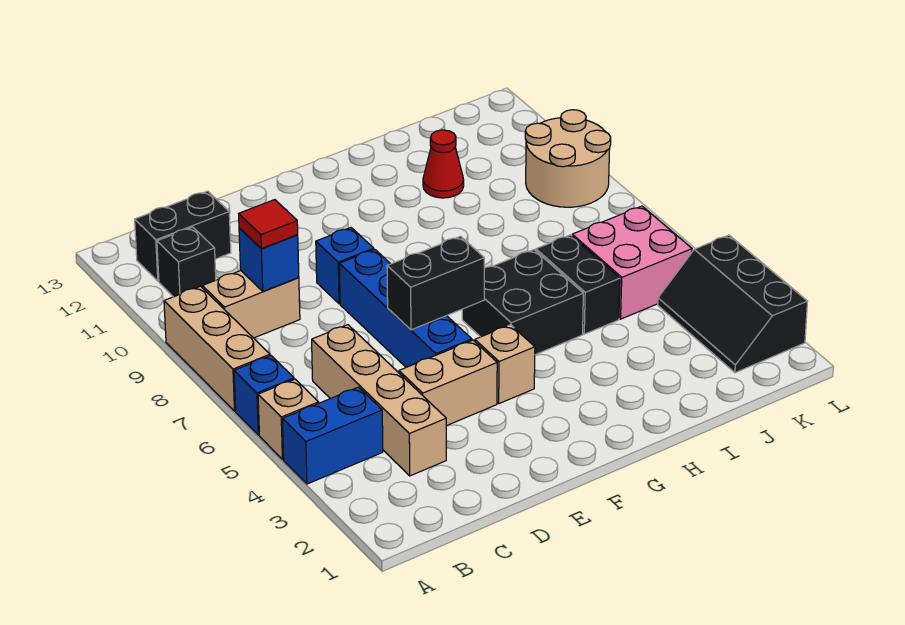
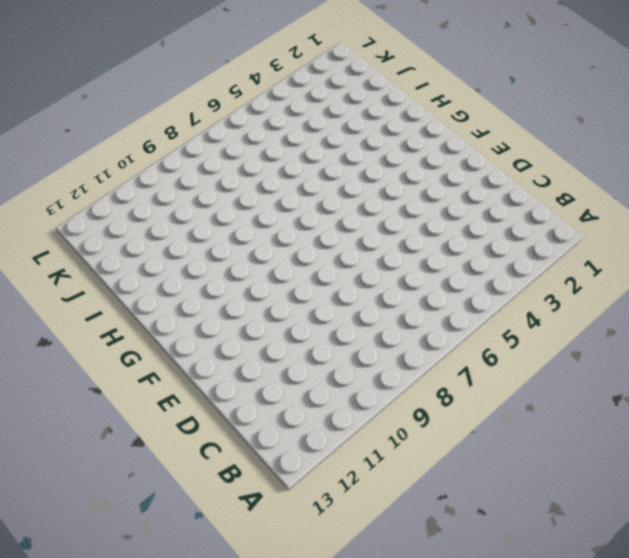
none -> blue brick A4:B4 level 1
none -> tan brick A5 level 1
none -> blue brick A6 level 1

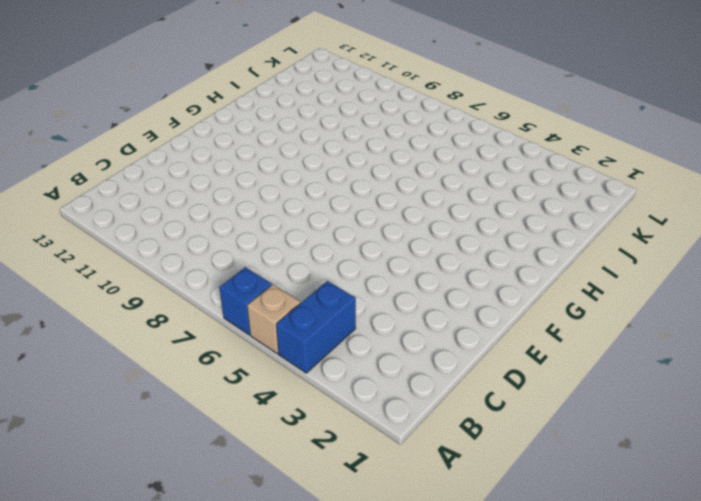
none -> tan brick A7:A9 level 1
none -> tan brick B9:C9 level 1
none -> black brick B11 level 1

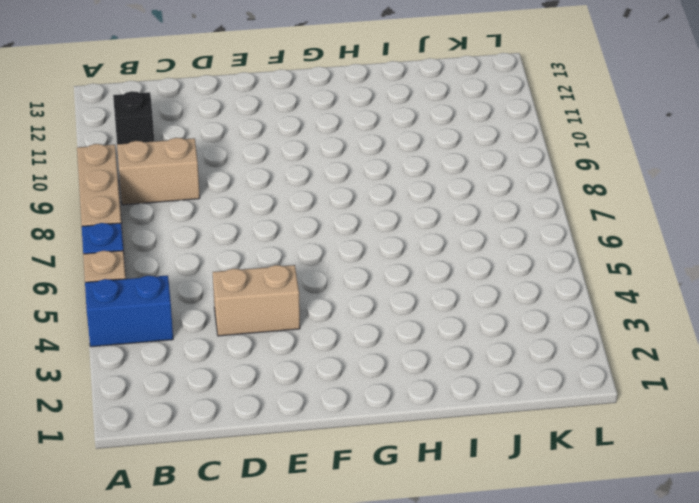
none -> black brick B12:C12 level 1
none -> tan brick C3:C6 level 1
none -> blue brick E5:E8 level 1

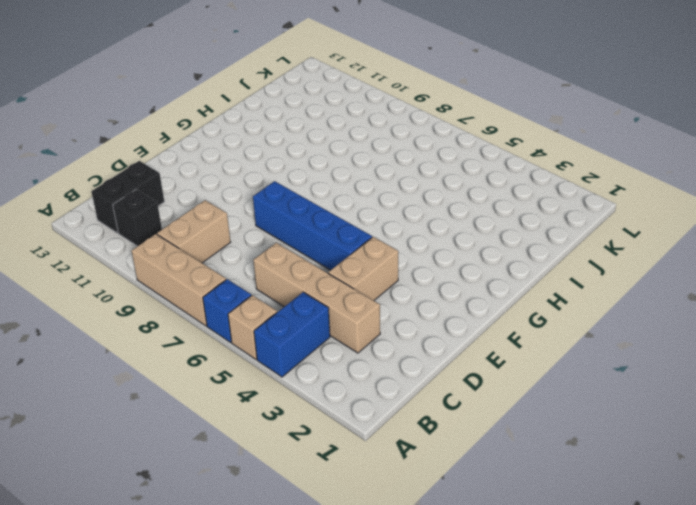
none -> blue brick E9 level 1
none -> tan brick F4 level 1
none -> black brick G5:H6 level 1

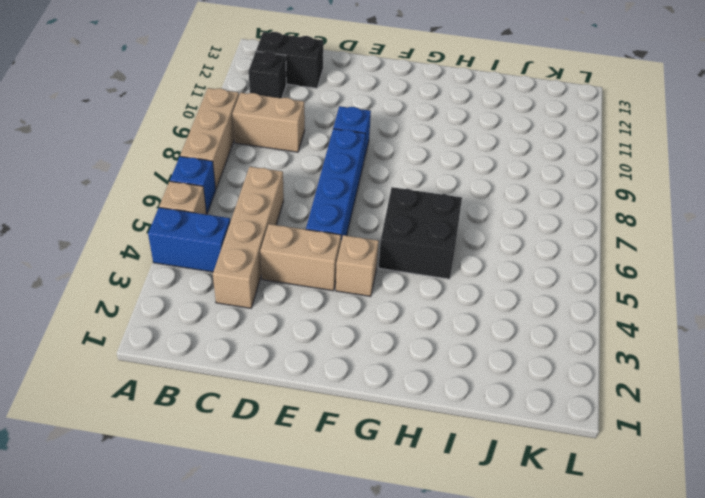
none -> black brick I5:I6 level 1
none -> red cone I11 level 1
none -> pink brick J5:K6 level 1

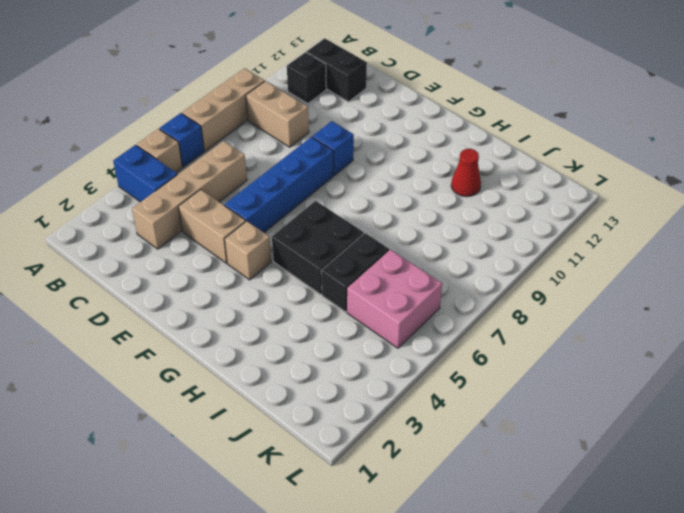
none -> black slope K2:L4 level 1 top L
none -> tan round brick K9:L10 level 1
none -> blue brick C9 level 2

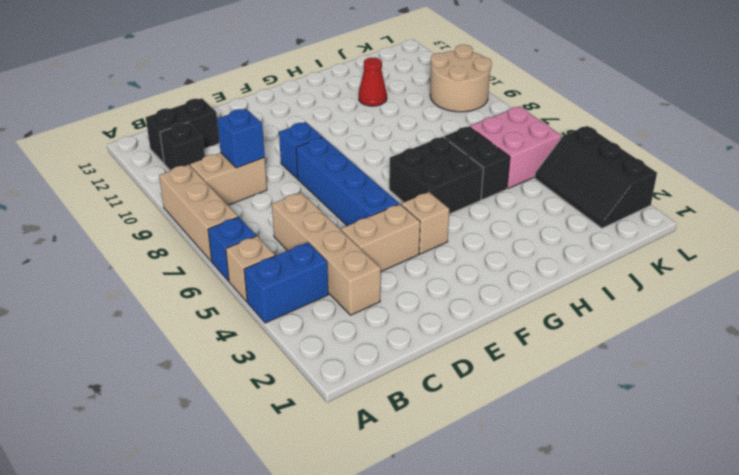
none -> black brick E6:F6 level 2
none -> red tile C9 level 3

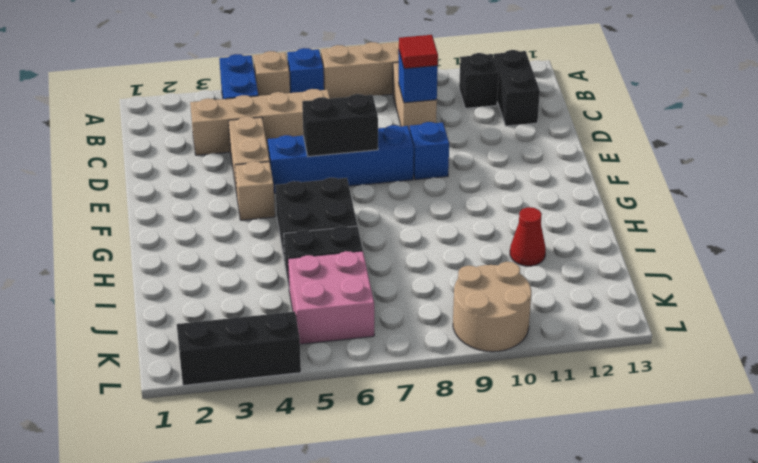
black brick E6:E7 level 2 -> black brick E6:F6 level 2

